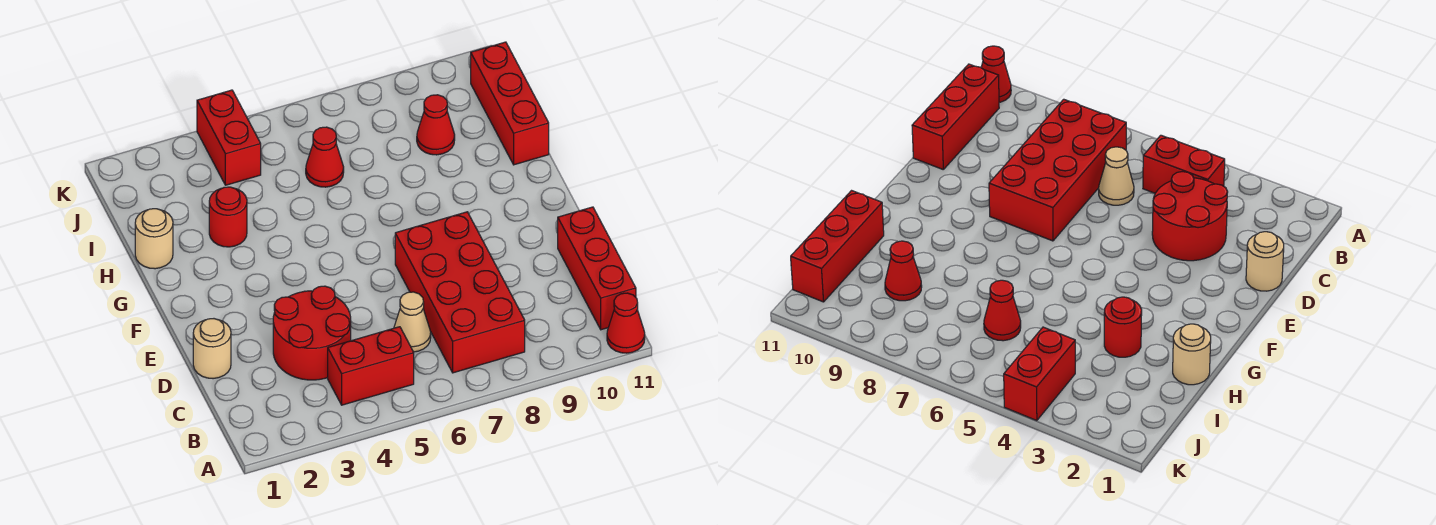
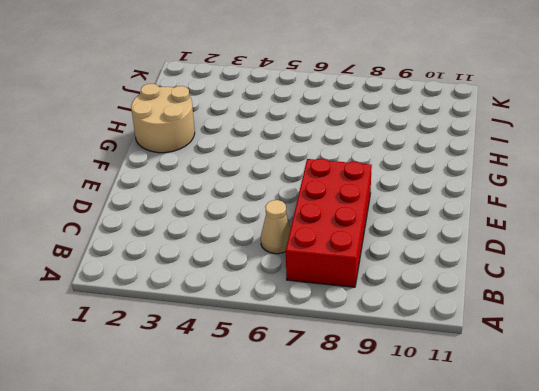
tan round brick G1:H2 level 1 -> tan round brick H1 level 1
none -> red cone A11 level 1
none -> red brick B4:B5 level 1
none -> red brick B11:D11 level 1

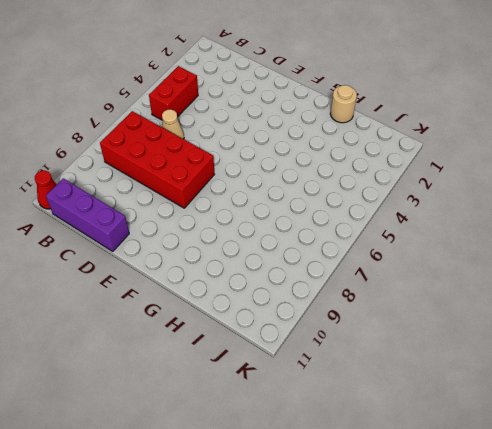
purple brick B11:D11 level 1 -> red brick B11:D11 level 1
none -> red round brick C3:D4 level 1
none -> tan round brick D1 level 1
none -> red round brick H3 level 1

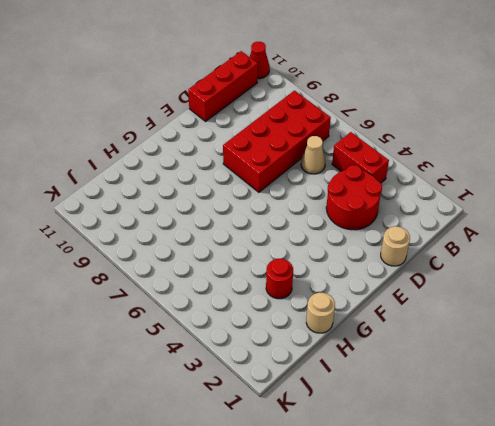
none -> red brick H11:J11 level 1
none -> red cone I6 level 1
none -> red cone I9 level 1

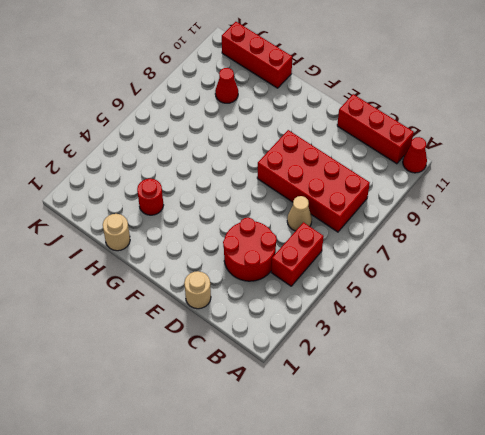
none -> red cone I6 level 1
none -> red brick J4:K4 level 1

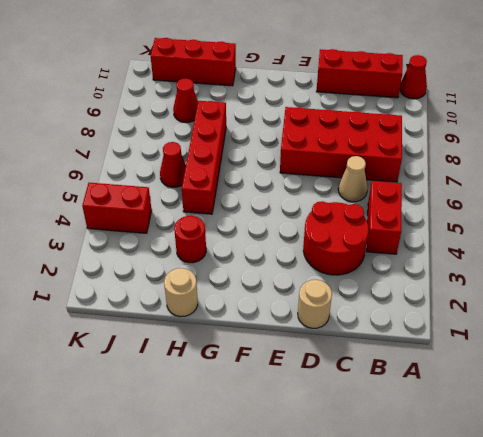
red brick H5:H8 level 1 -> none

